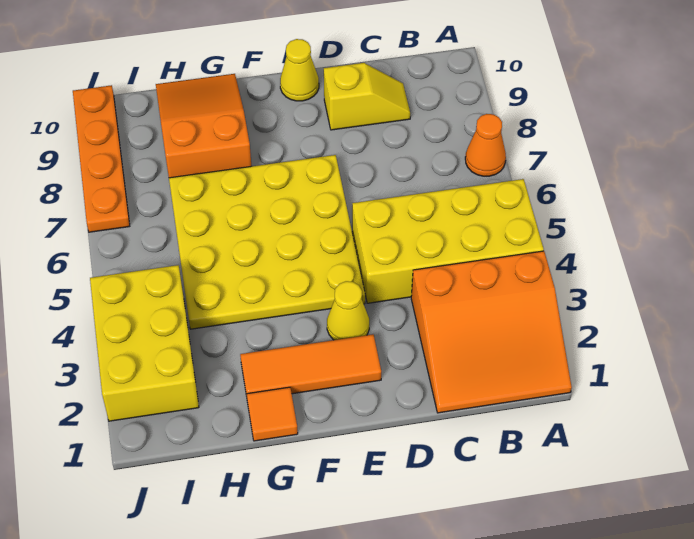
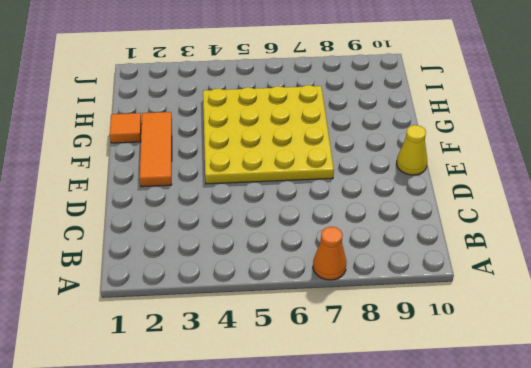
none -> orange slope A1:C3 level 1 top 3
none -> yellow brick A4:D5 level 1
none -> yellow slope C9:D9 level 1 top D

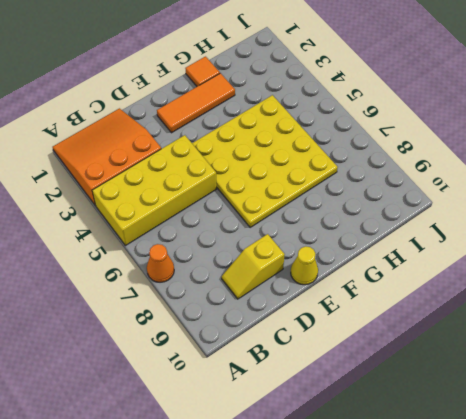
none -> yellow cone E3 level 1
none -> orange slope G8:H10 level 1 top 8
none -> yellow brick I2:J4 level 1

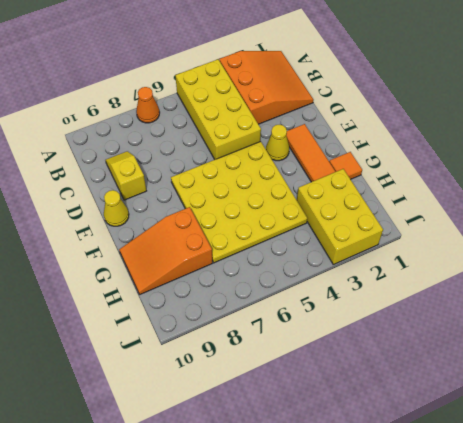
yellow brick H2:J3 level 1 -> yellow brick I2:J4 level 1
none -> orange plate J7:J10 level 1

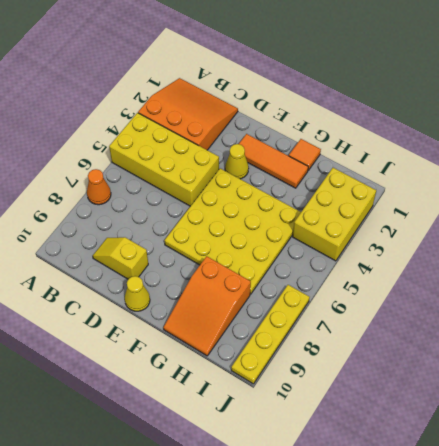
yellow plate J7:J10 level 1 -> orange plate J7:J10 level 1

